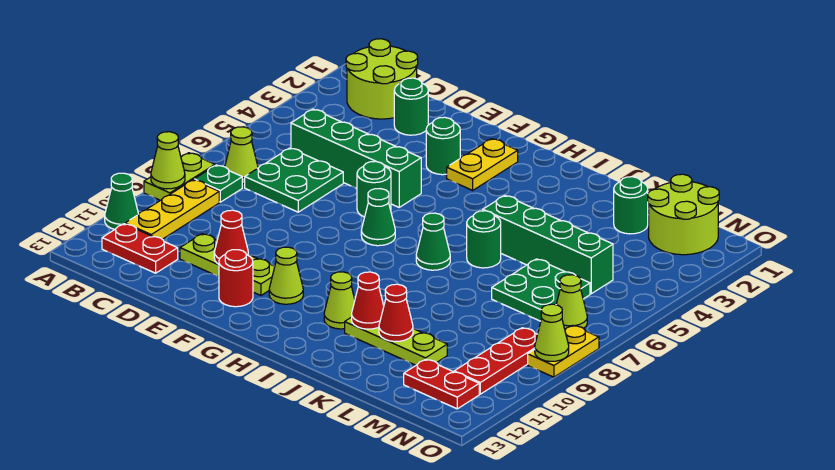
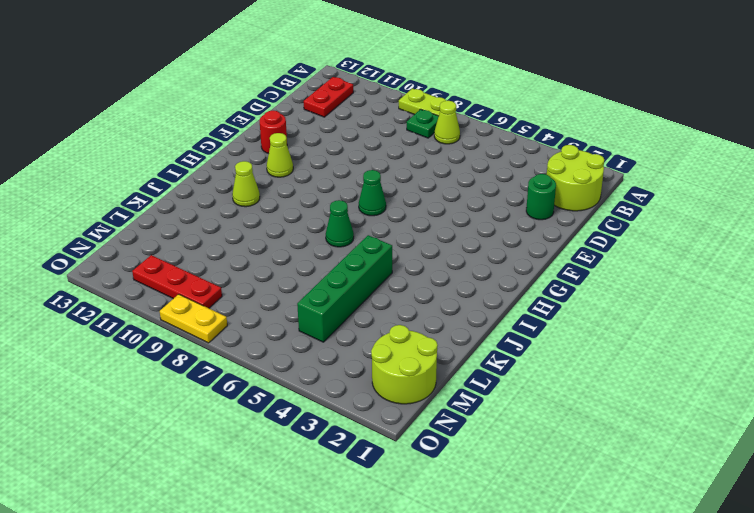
none -> green cone A11 level 1
none -> yellow plate B9:B11 level 1
none -> green brick C5:F5 level 1
none -> green plate C6:D7 level 1

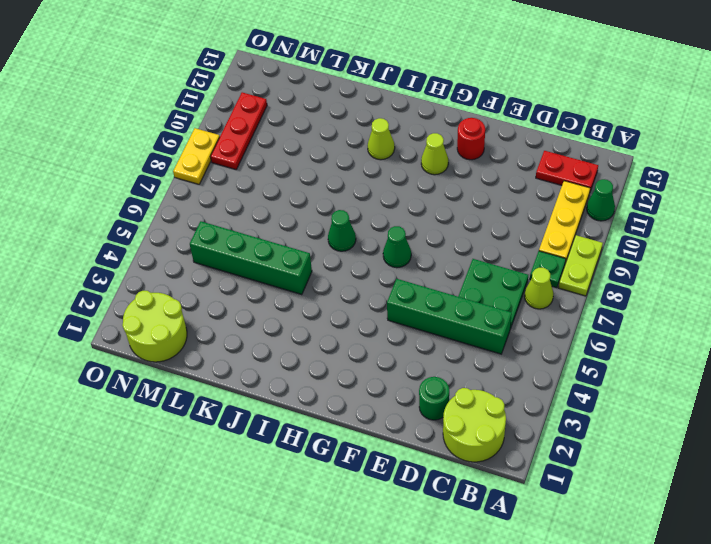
none -> lime plate D11:F11 level 1
none -> green round brick F3 level 1
none -> green round brick F6 level 1
none -> yellow plate G2:G3 level 1

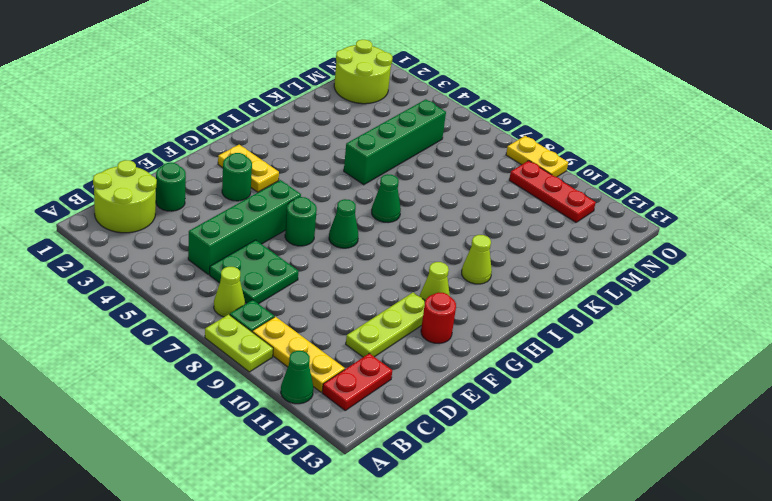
none -> green round brick J6 level 1
none -> lime plate J11:L11 level 1
none -> green round brick L2 level 1
none -> green plate L6:M7 level 1

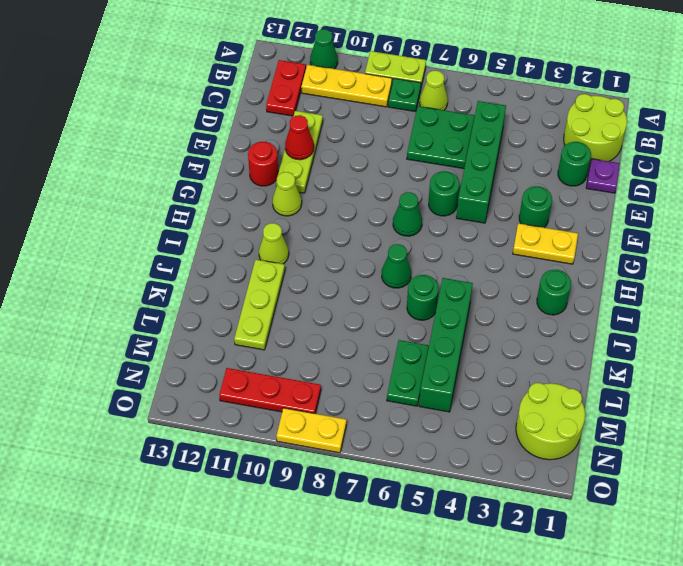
purple plate D1 level 1 -> none
green round brick I2 level 1 -> green round brick L2 level 1
green plate L6:M6 level 1 -> green plate L6:M7 level 1
none -> red plate M12:N12 level 1
none -> lime cone N7 level 1
none -> lime cone A9 level 2
none -> red cone J11 level 2

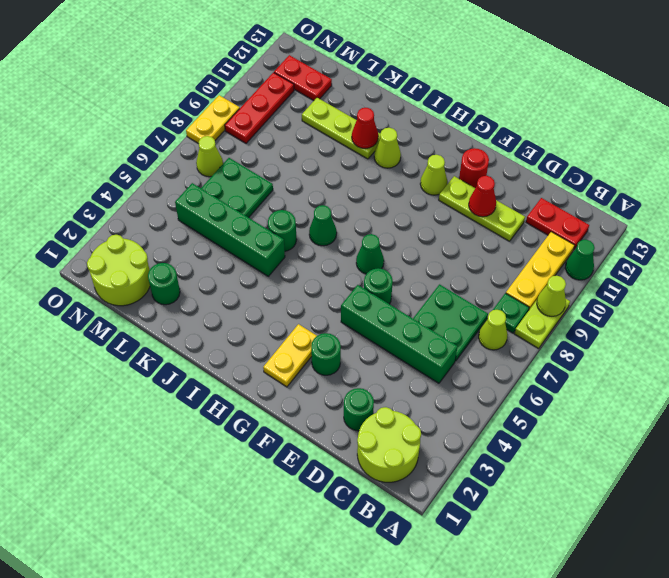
none -> red cone K11 level 2
none -> lime cone O9 level 2

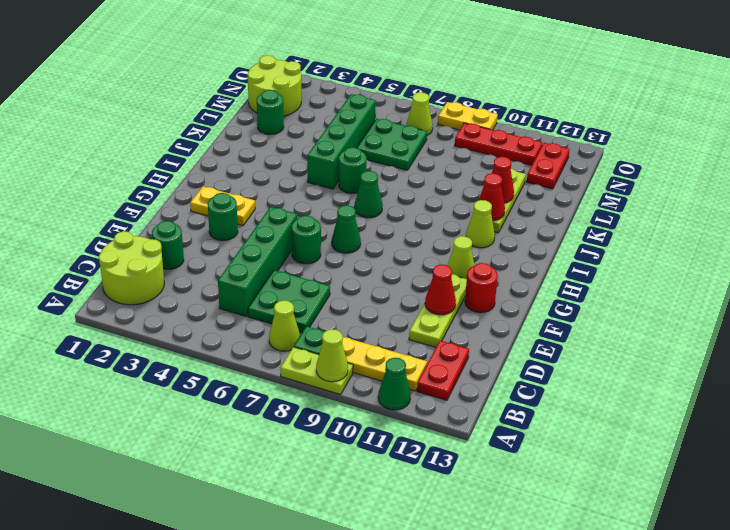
none -> lime cone O9 level 2

